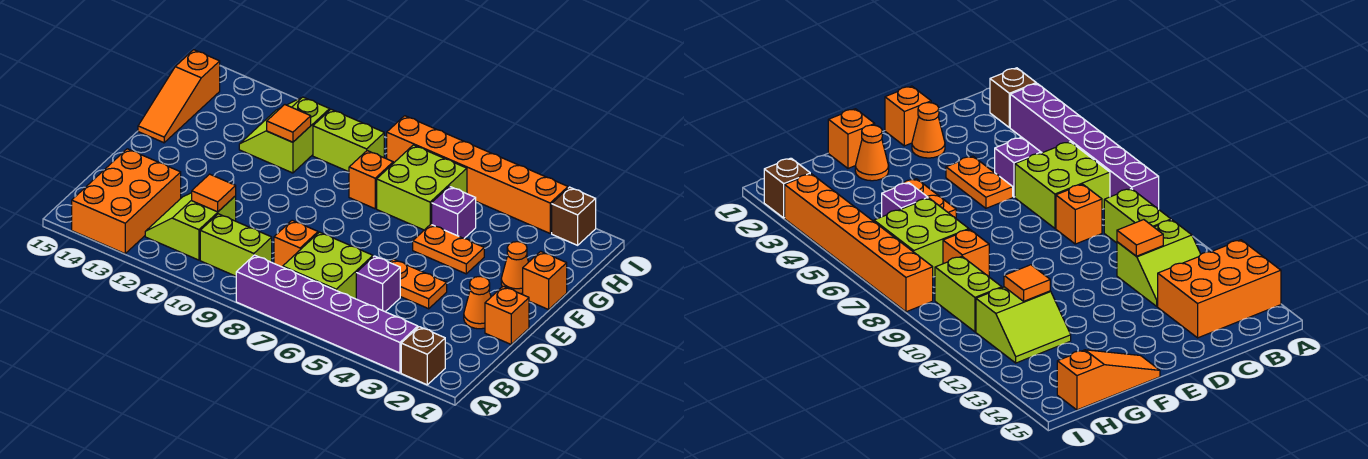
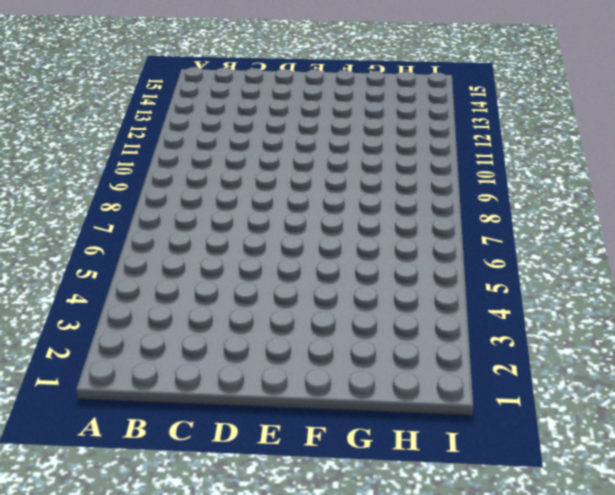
none -> brown brick A2 level 1
none -> purple brick A3:A8 level 1
none -> orange brick A13:C14 level 1

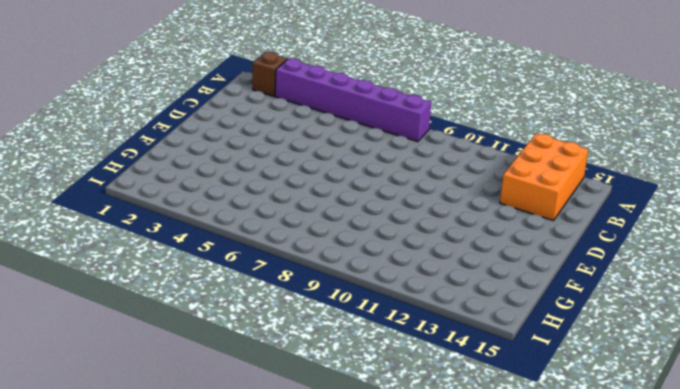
none -> lime brick B6:C7 level 1
none -> lime brick B9:B10 level 1
none -> lime slope B11:C12 level 1 top 11

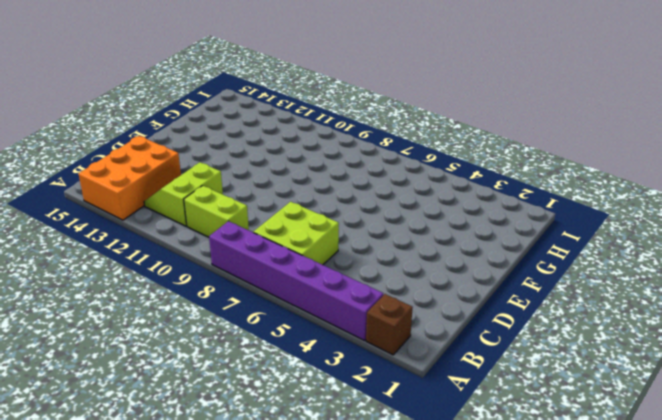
none -> purple brick C5 level 1
none -> orange brick C8 level 1
none -> orange brick D1 level 1

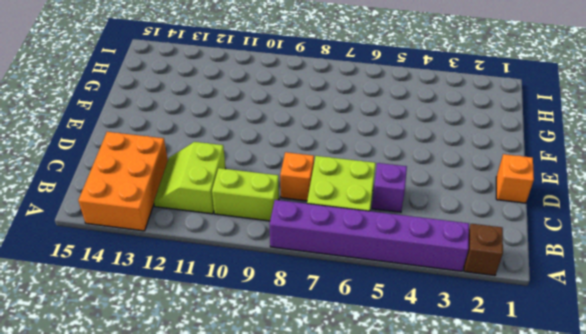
none -> orange cone D2 level 1
none -> orange plate D4:D5 level 1
none -> orange brick F1 level 1

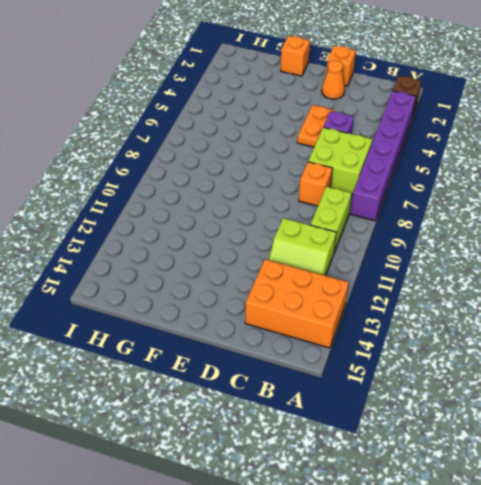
none -> orange cone F2 level 1
none -> orange plate F4:F5 level 1
none -> orange slope F15:H15 level 1 top H

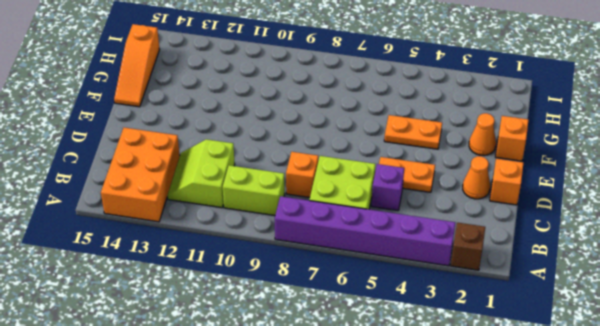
none -> purple brick G5 level 1
none -> lime brick G6:H7 level 1
none -> orange brick G8 level 1

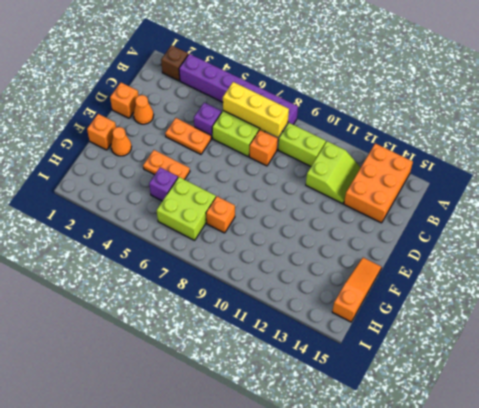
yellow brick B6:B8 level 2 -> none
none -> lime slope G11:H12 level 1 top 11
none -> lime brick H9:H10 level 1
none -> brown brick I2 level 1

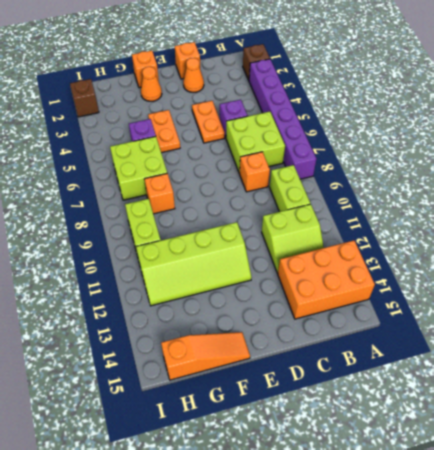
lime slope E11:H12 level 1 top 11 -> lime slope G11:H12 level 1 top 11
none -> orange brick I3:I8 level 1
none -> orange tile C11 level 2
none -> orange tile G11 level 2

